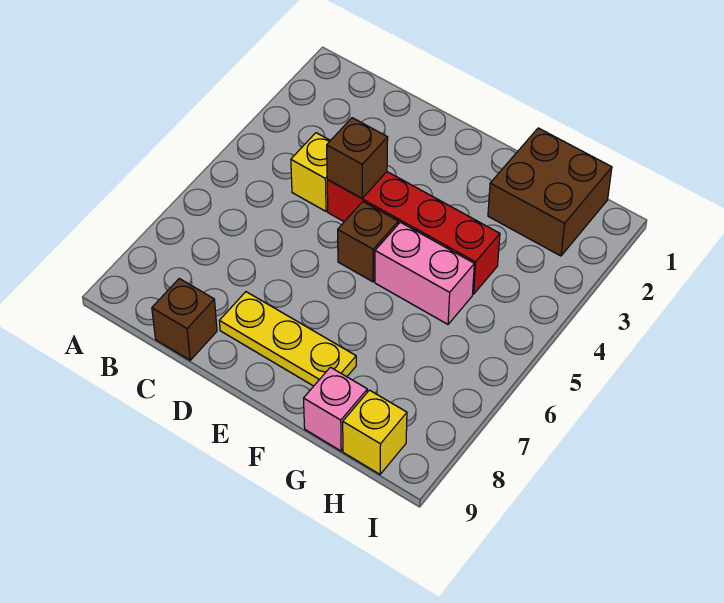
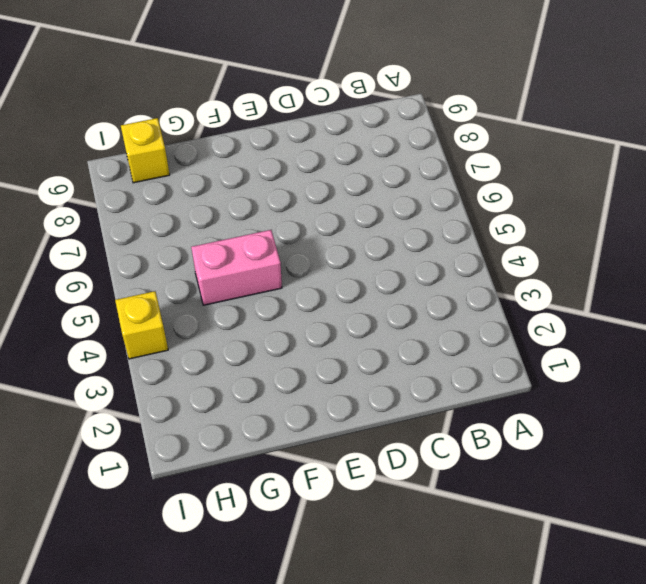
yellow brick I4 level 1 -> yellow brick C4 level 1
none -> brown brick C9 level 1
none -> red brick D4:G4 level 1

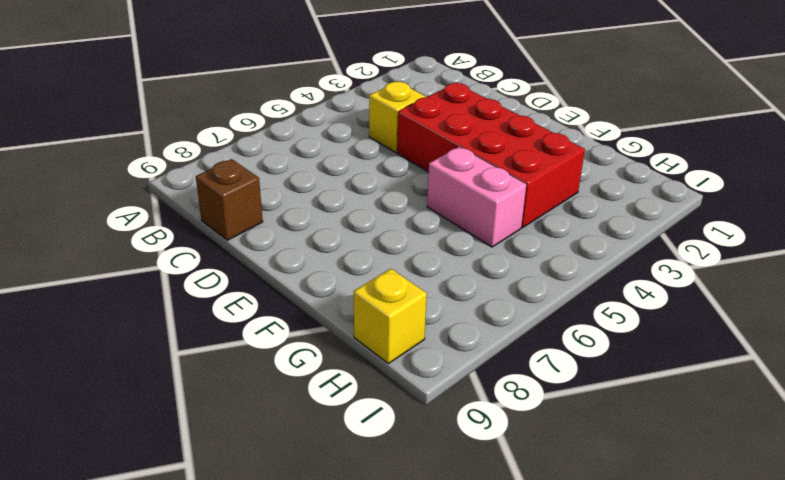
red brick D3:G4 level 1 -> red brick D4:G4 level 1
none -> yellow plate D8:F8 level 1
none -> brown brick E5 level 1

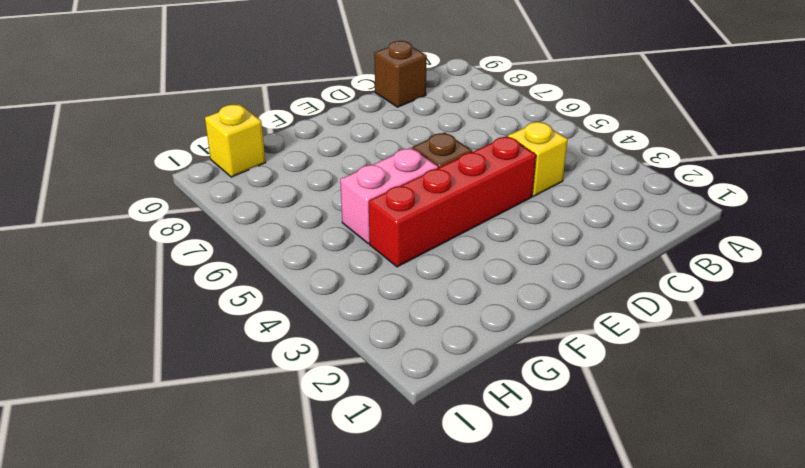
none -> yellow plate D8:F8 level 1
none -> brown brick G1:H2 level 1

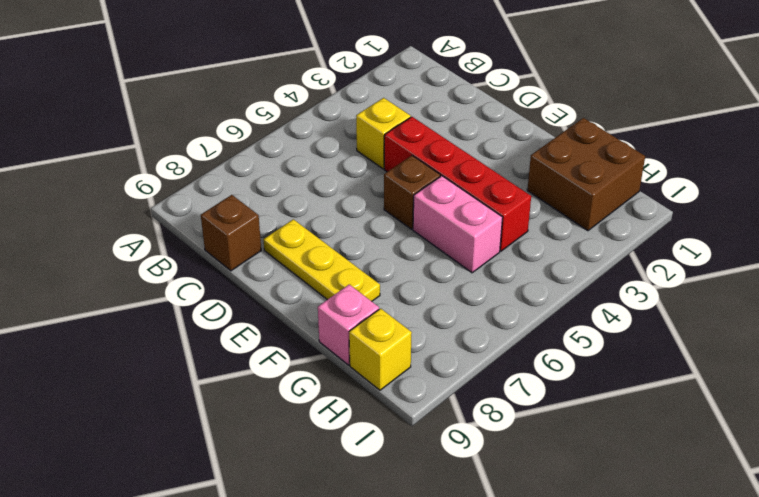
none -> brown brick D4 level 2

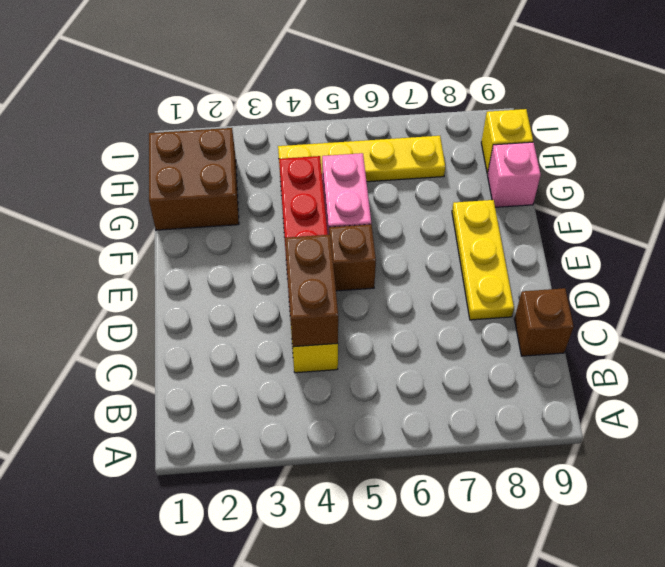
brown brick C4:D4 level 2 -> brown brick D4 level 2
yellow plate H4:H7 level 1 -> none

